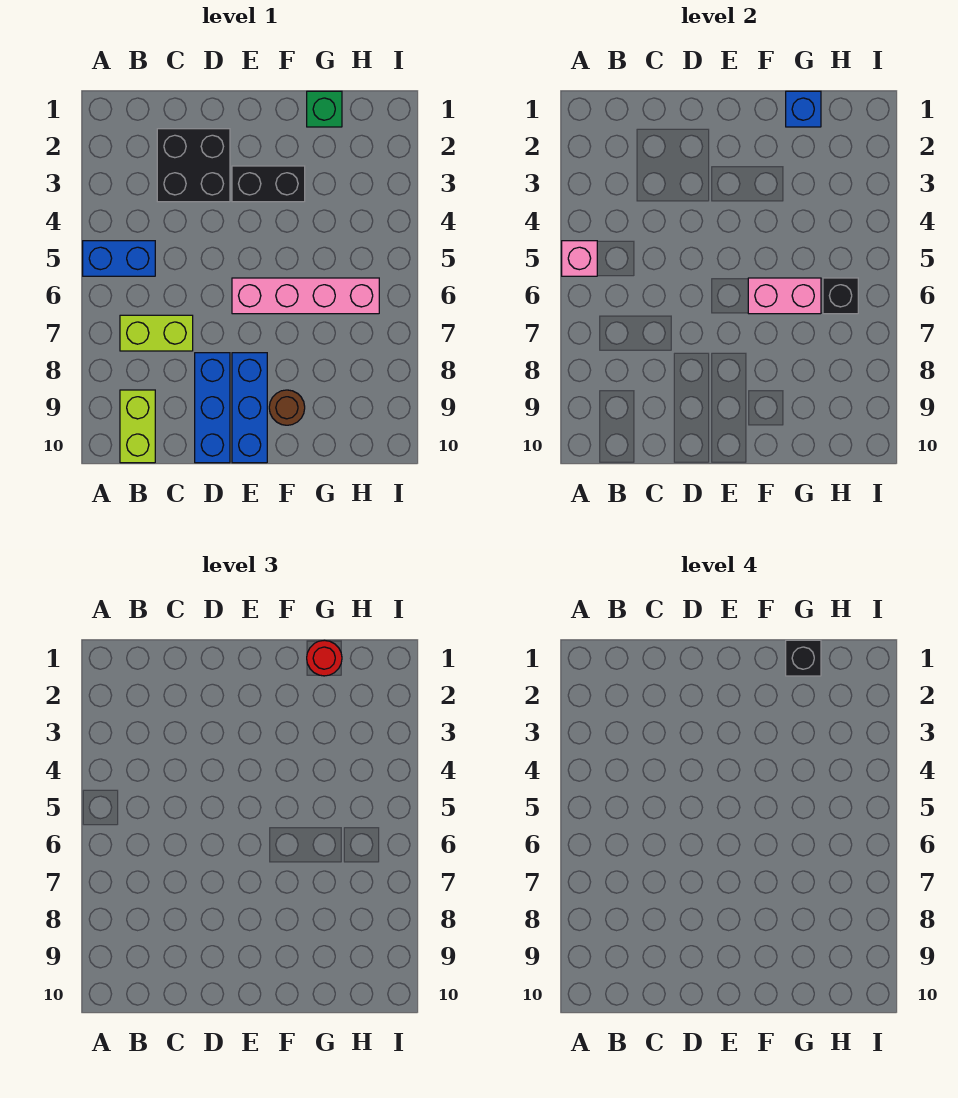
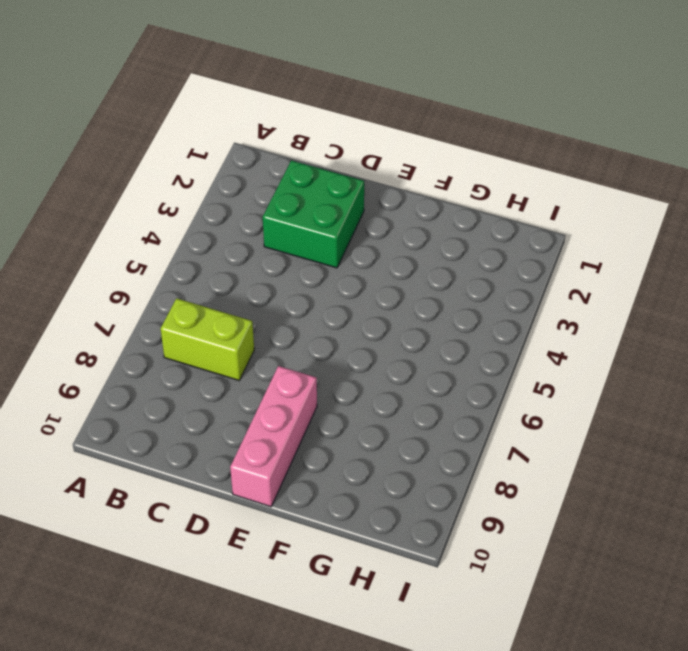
green brick C2:D3 level 1 -> black brick C2:D3 level 1
pink brick E8:E10 level 1 -> blue brick E8:E10 level 1
none -> blue brick A5:B5 level 1
none -> lime brick B9:B10 level 1
none -> blue brick D8:D10 level 1

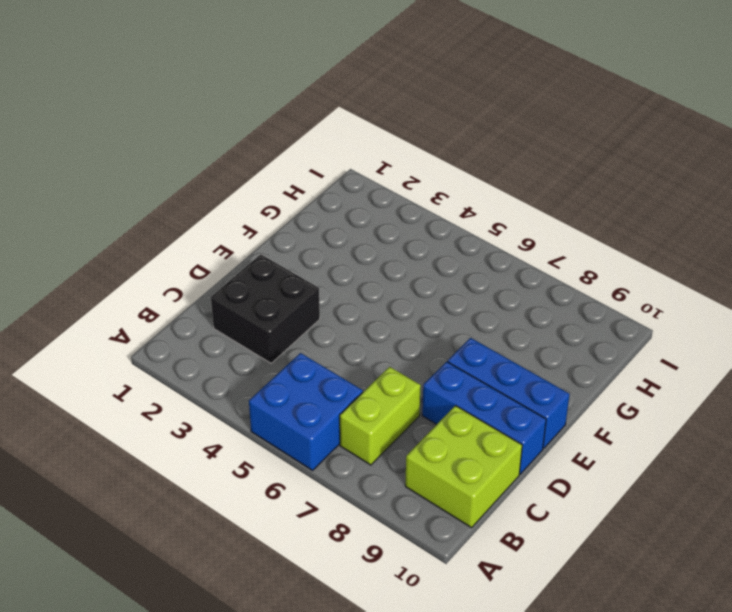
blue brick A5:B6 level 1 -> blue brick A5:B5 level 1
lime brick B9:C10 level 1 -> lime brick B9:B10 level 1
none -> black brick E3:F3 level 1
none -> pink brick E6:H6 level 1
none -> brown round brick F9 level 1

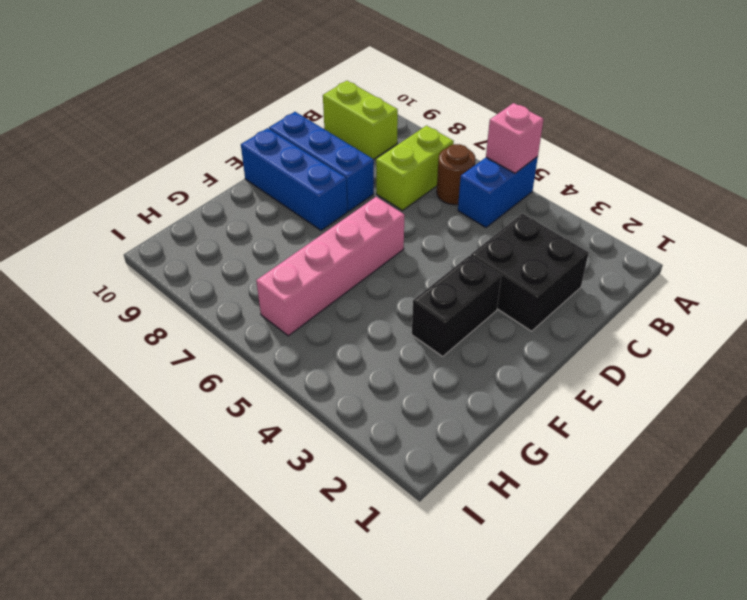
brown round brick B6 level 1 -> brown round brick F9 level 1
none -> green brick G1 level 1
none -> pink brick F6:G6 level 2
none -> blue brick G1 level 2

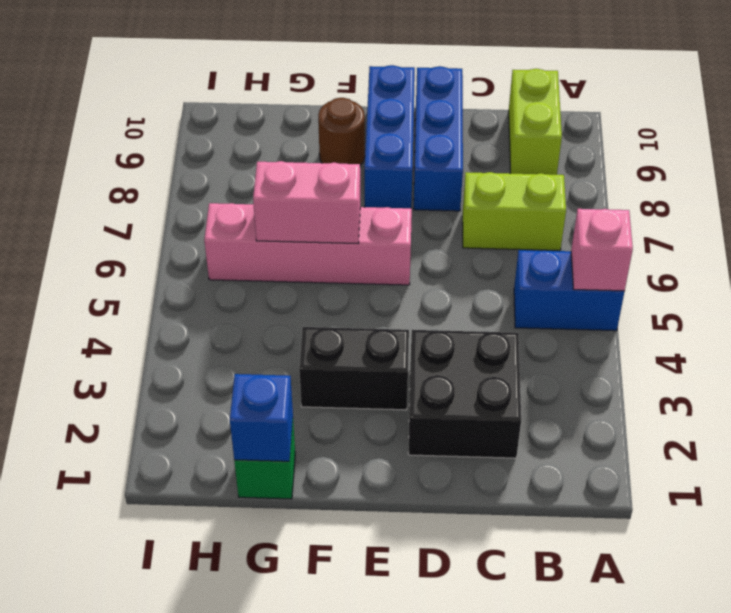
none -> black brick H6 level 2
none -> red round brick G1 level 3
none -> black brick G1 level 4

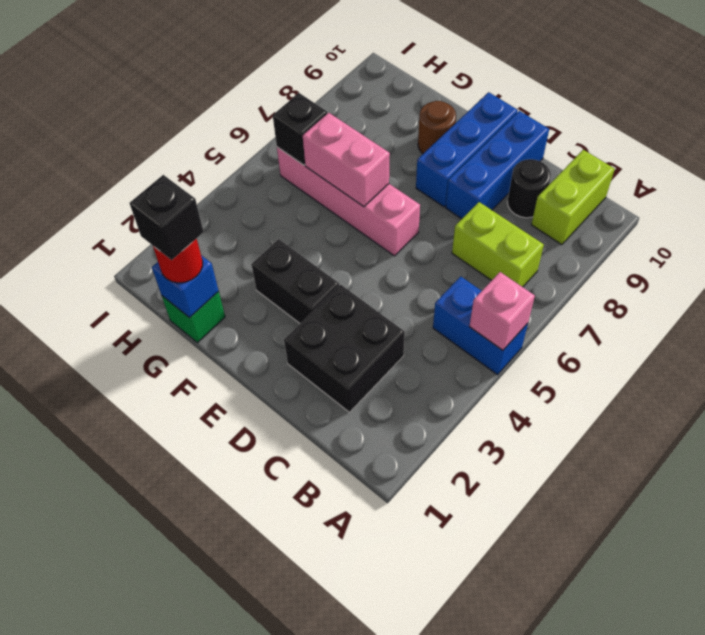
black round brick C9 level 1 -> none

